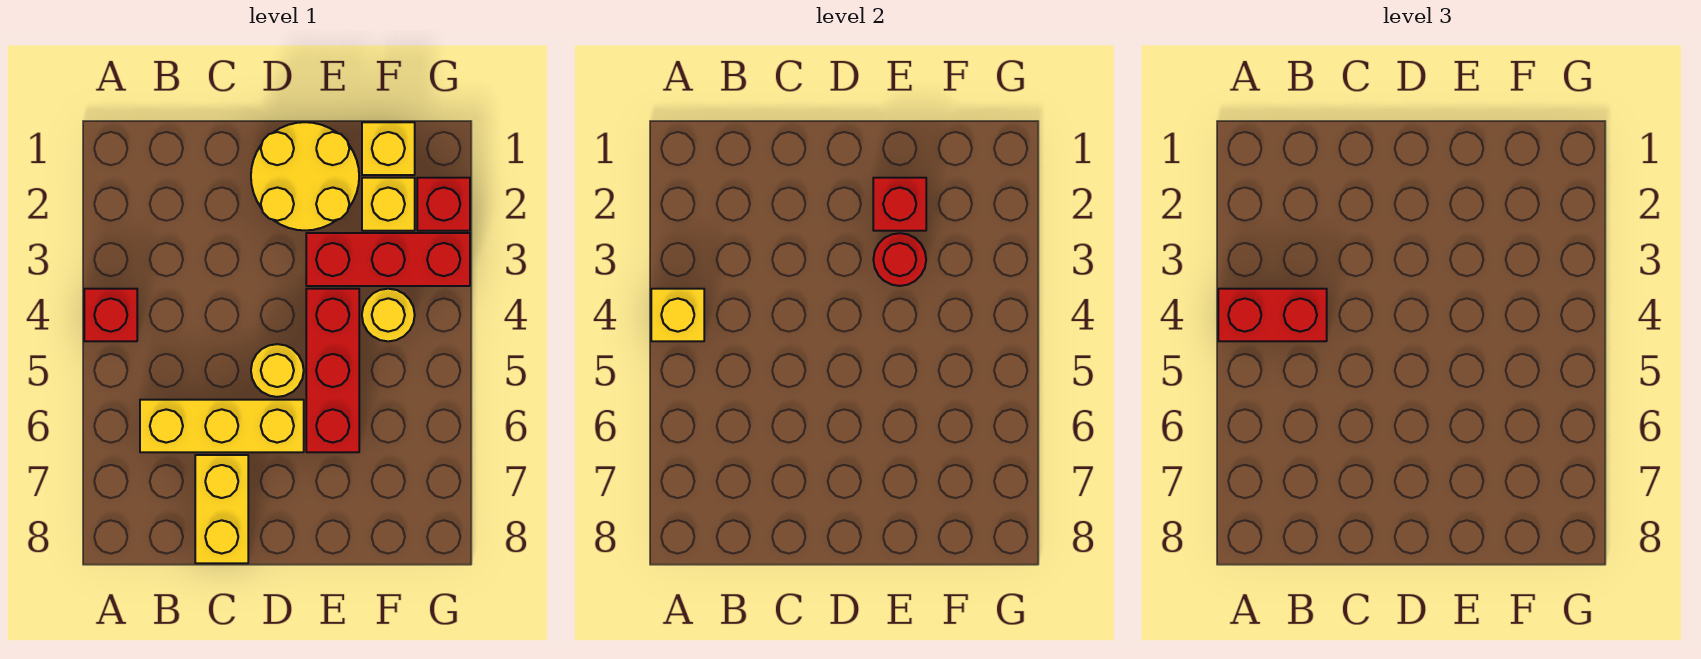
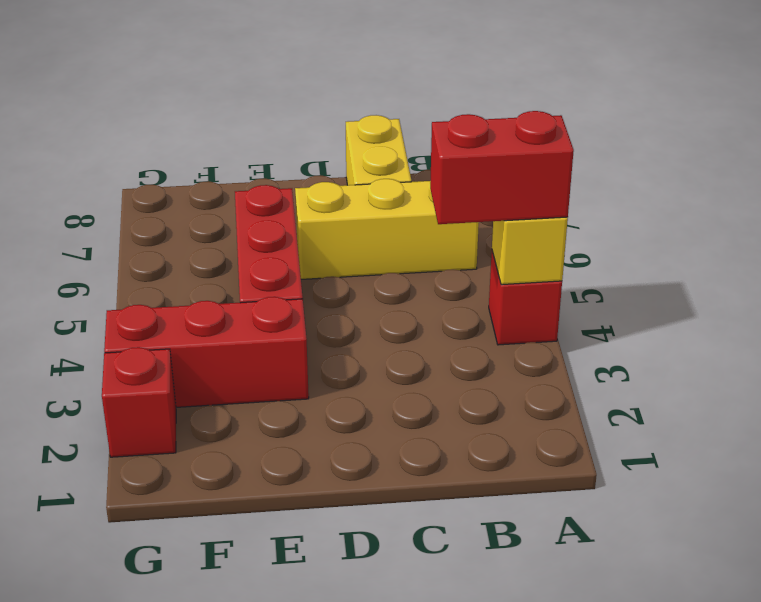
none -> yellow round brick D1:E2 level 1
none -> yellow round brick D5 level 1
none -> yellow brick F1 level 1

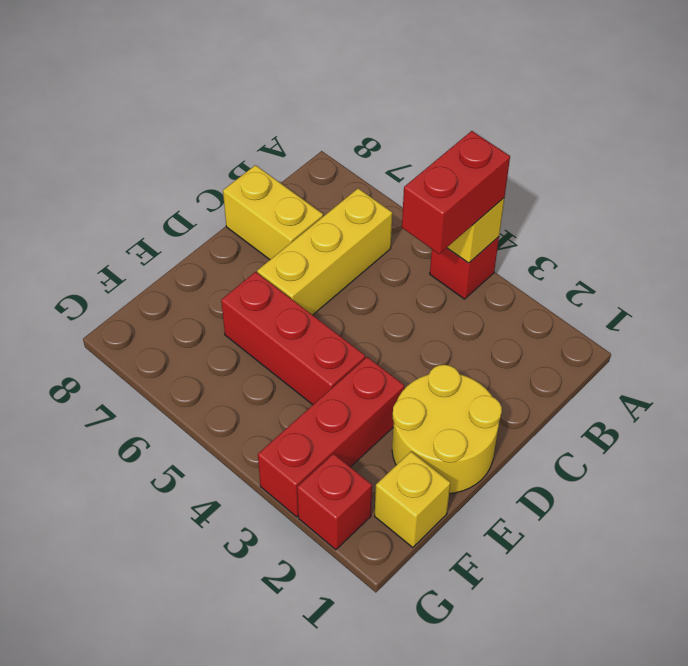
none -> yellow round brick D5 level 1
none -> yellow brick F2 level 1
none -> yellow round brick F4 level 1

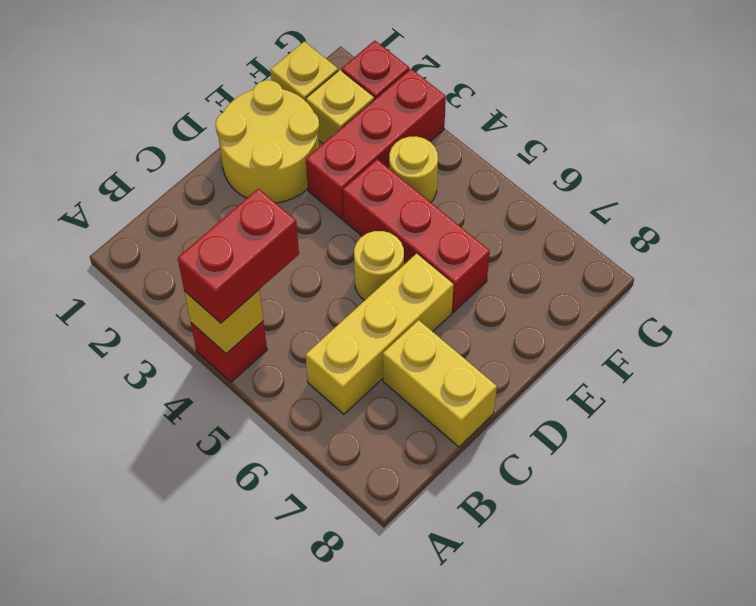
none -> red brick E2 level 2
none -> red round brick E3 level 2

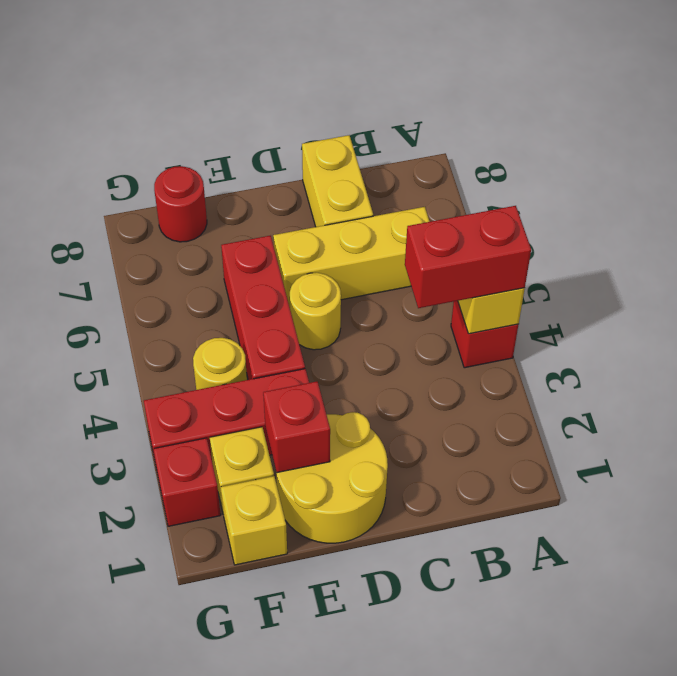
red round brick F8 level 1 -> red round brick E3 level 2

